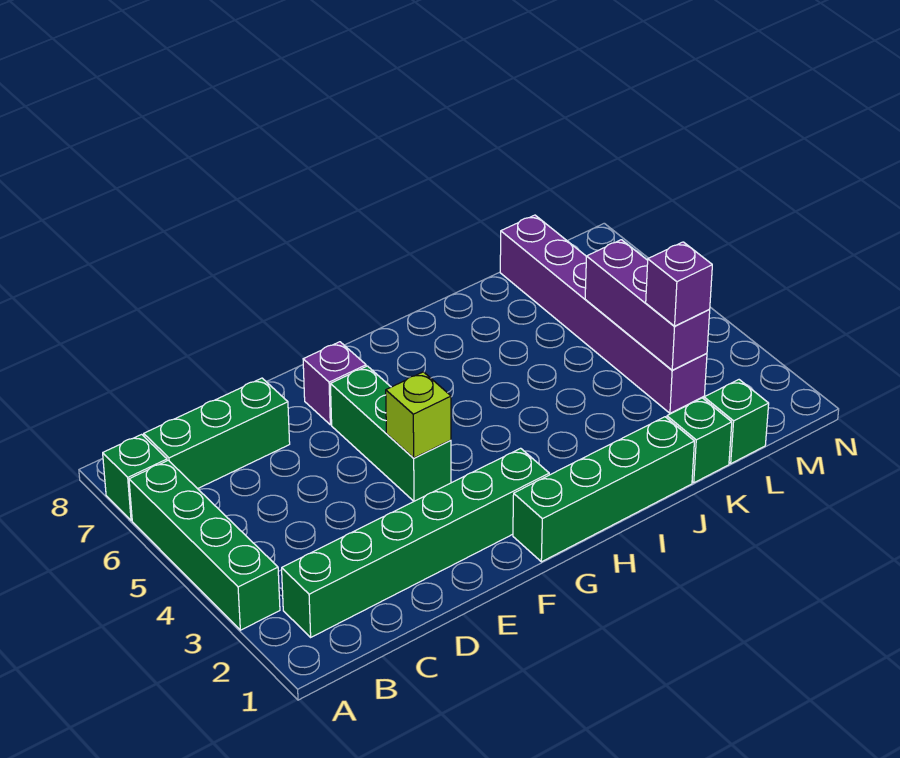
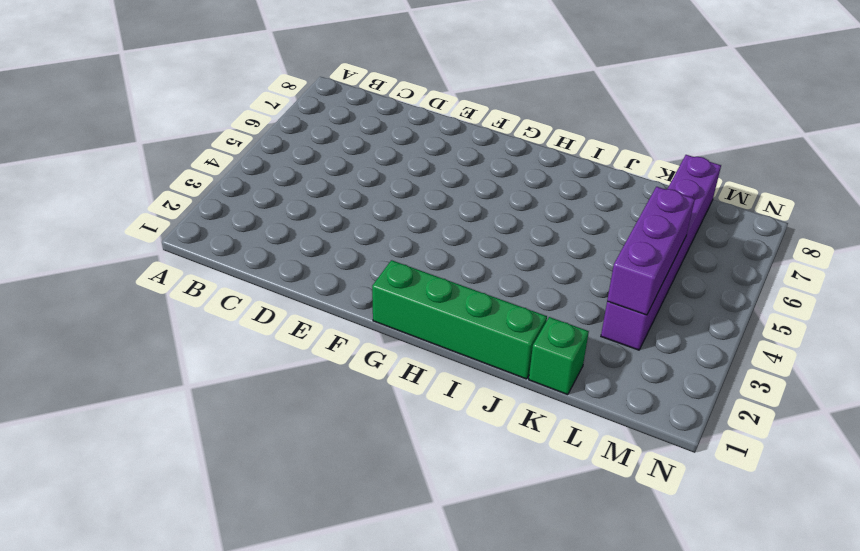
none -> green brick A3:A6 level 1
none -> green brick A7 level 1
none -> green brick B2:G2 level 1

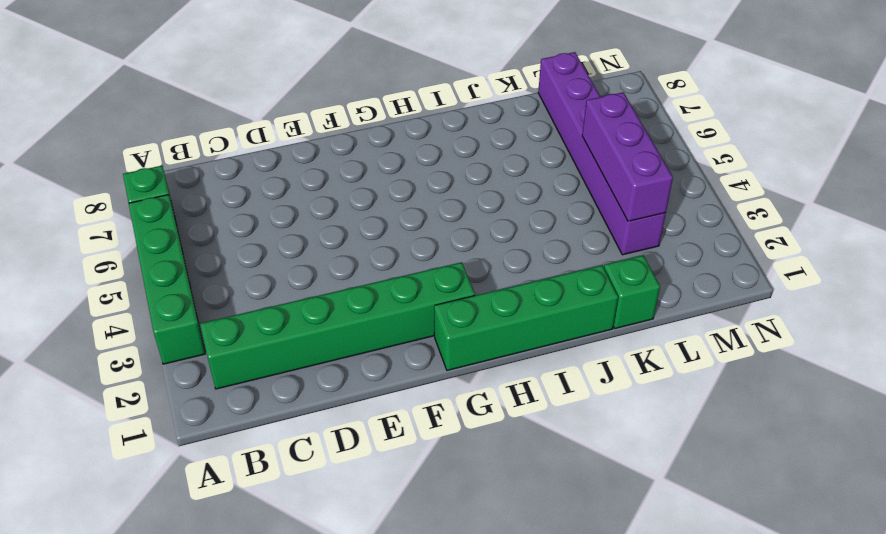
none -> green brick B7:D7 level 1
none -> green brick F4:F6 level 1
none -> purple brick F7 level 1

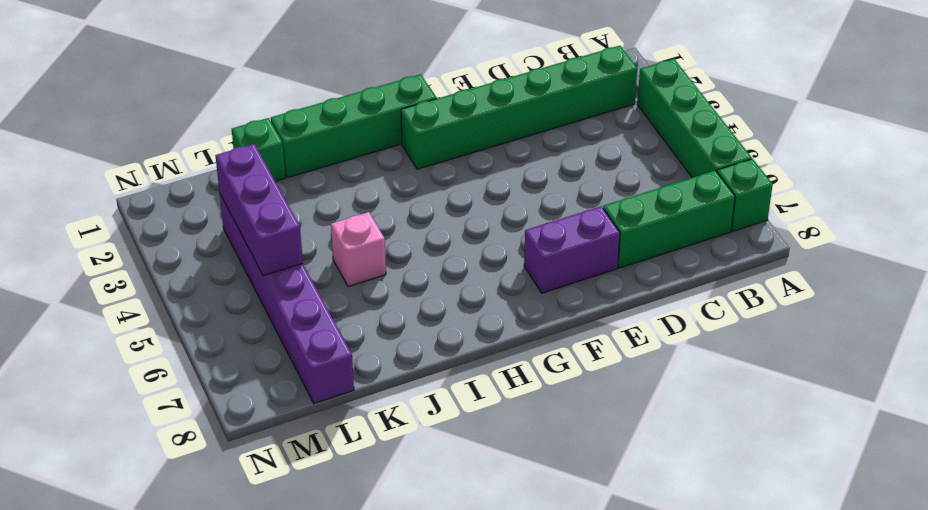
purple brick E7:F7 level 1 -> purple brick F7 level 1
pink brick J5 level 1 -> none
none -> green brick F4:F6 level 1
none -> green brick L1 level 1
none -> lime brick F4 level 2

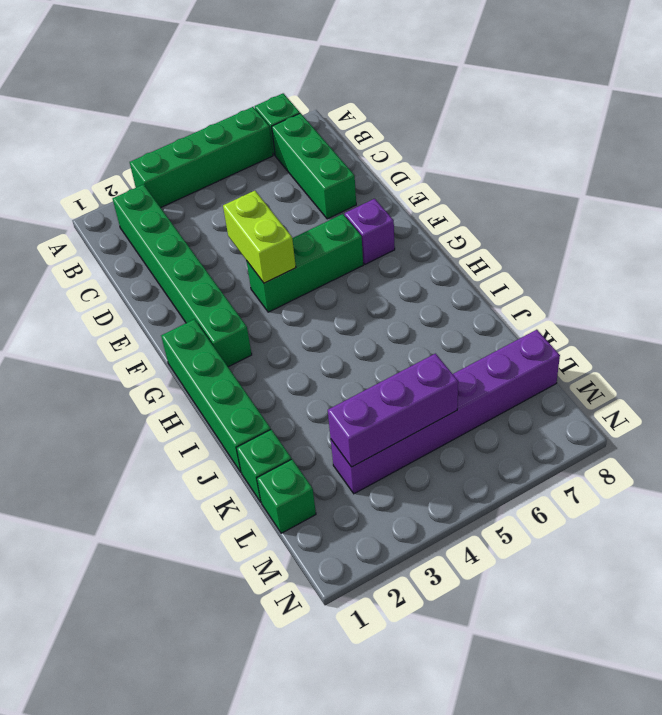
lime brick E4:F4 level 2 -> lime brick F4 level 2
none -> purple brick L3 level 3

